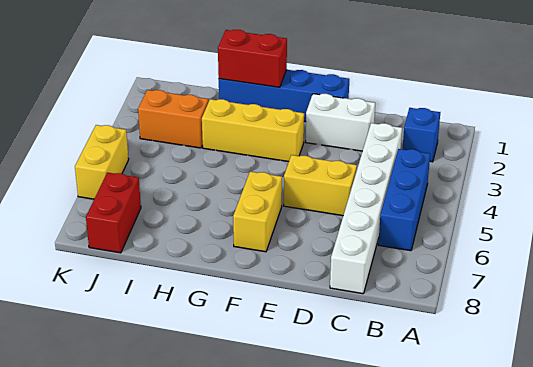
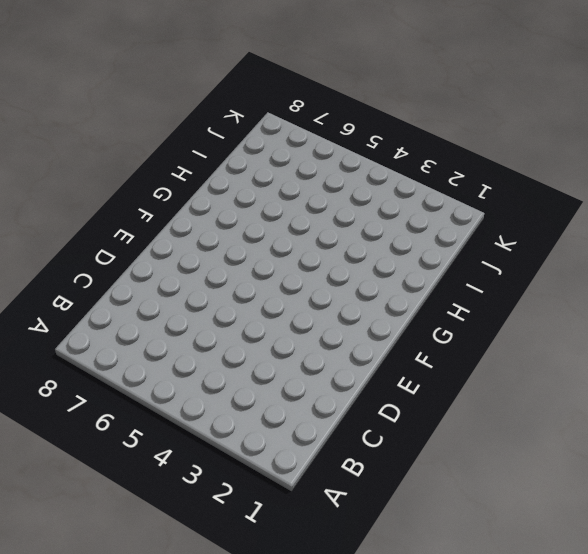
none -> blue brick B2 level 1
none -> blue brick B4:B6 level 1
none -> white brick C3:C8 level 1

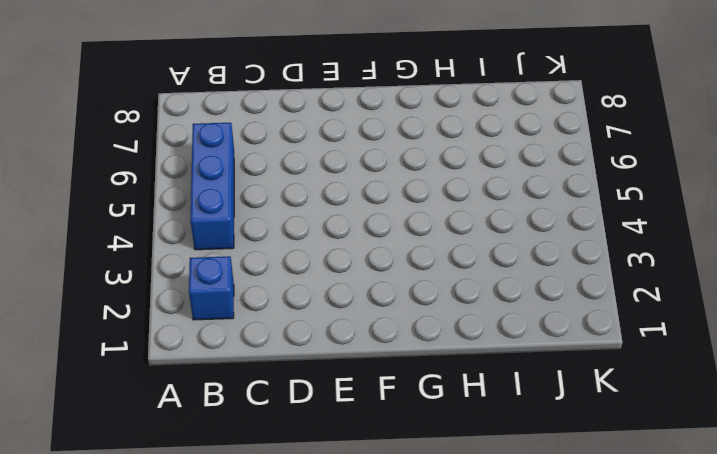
none -> white brick C3:C8 level 1
none -> white brick D2:E2 level 1
none -> yellow brick D5:E5 level 1

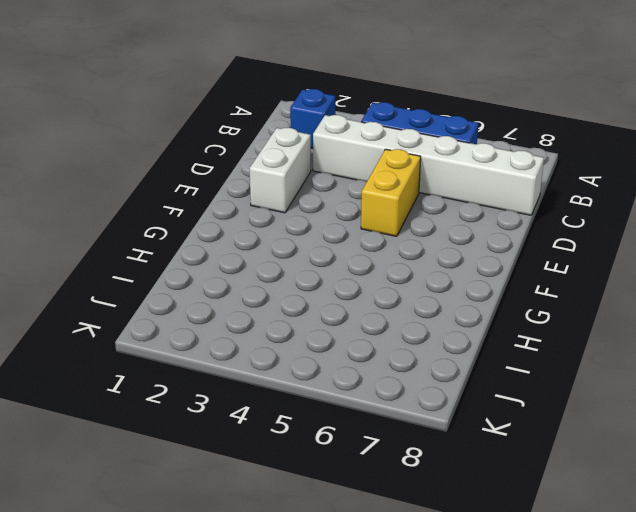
none -> blue brick E1:H1 level 1
none -> yellow brick F3:H3 level 1
none -> yellow brick F6:F7 level 1

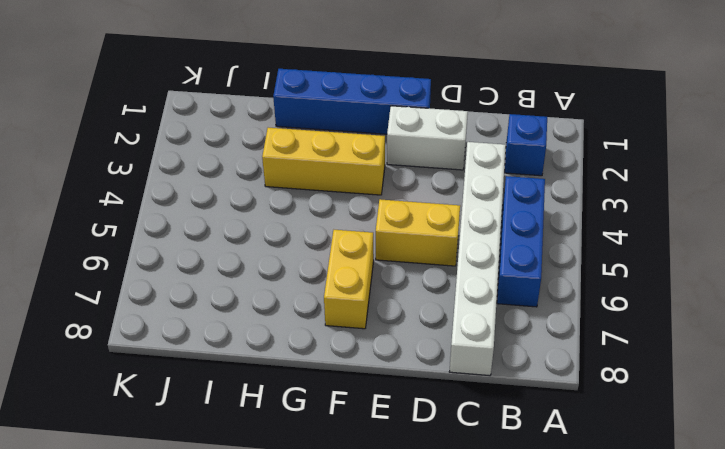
none -> orange brick I3:J3 level 1
none -> red brick J7:J8 level 1
none -> yellow brick K5:K6 level 1

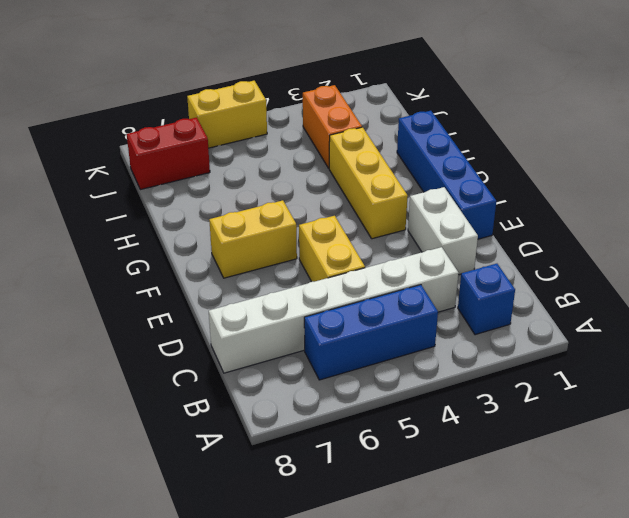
none -> red brick G1:H1 level 2

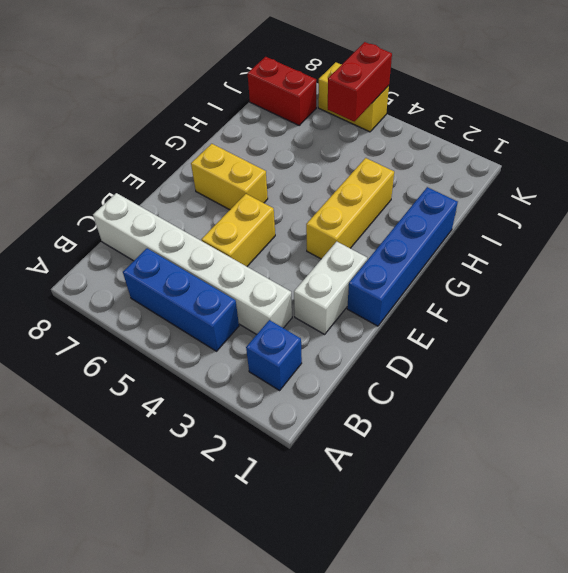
red brick J5:K5 level 2 -> red brick G1:H1 level 2
none -> orange brick I3:J3 level 1

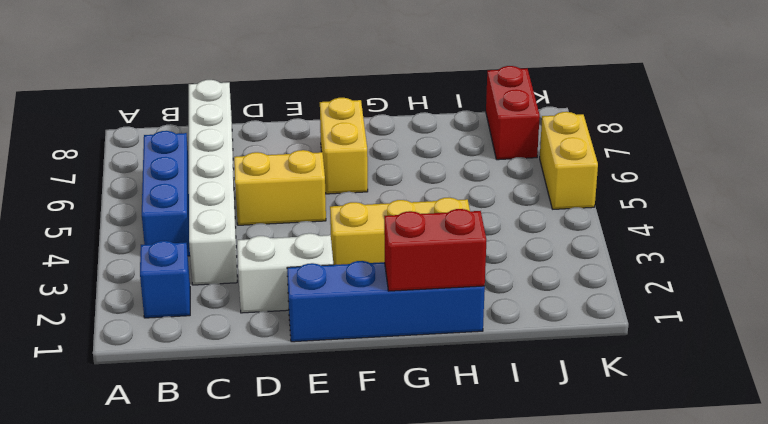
none -> orange brick I3:J3 level 1

